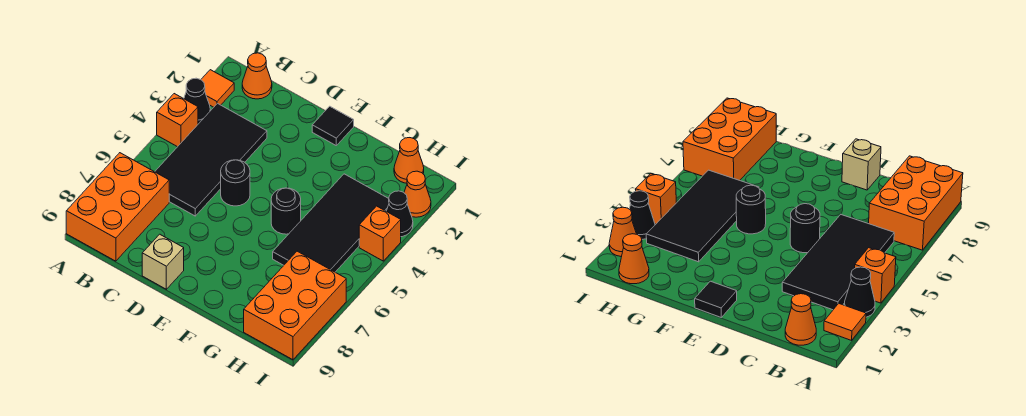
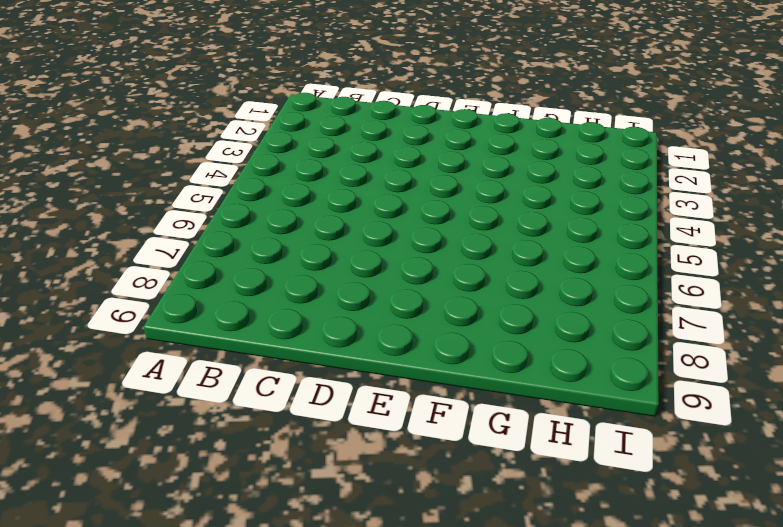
none -> orange tile A2 level 1
none -> black cone A3 level 1
none -> orange brick A4 level 1

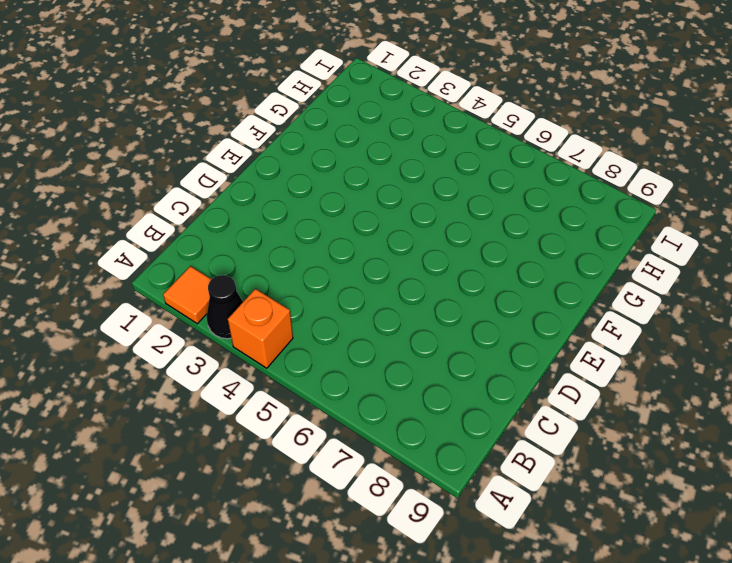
none -> orange brick A7:B9 level 1
none -> orange cone B1 level 1
none -> black tile B3:C6 level 1

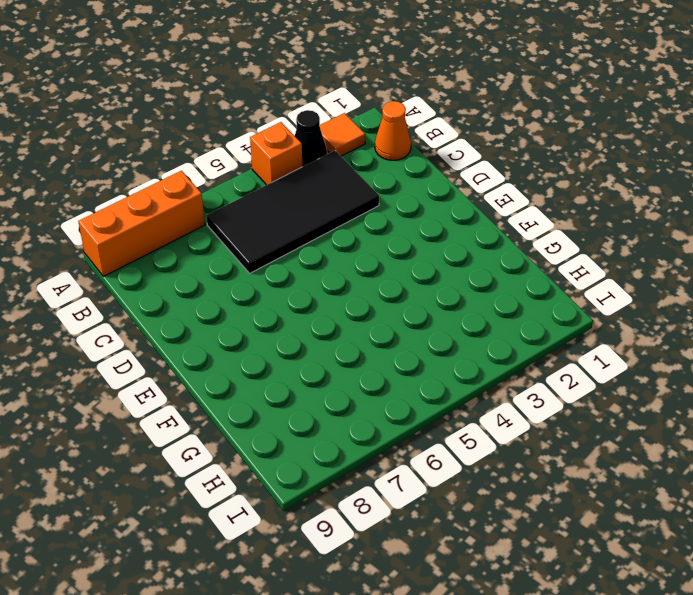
orange brick A7:A9 level 1 -> orange brick A7:B9 level 1
none -> black round brick D5 level 1
none -> tan brick D9 level 1
none -> black tile E1 level 1

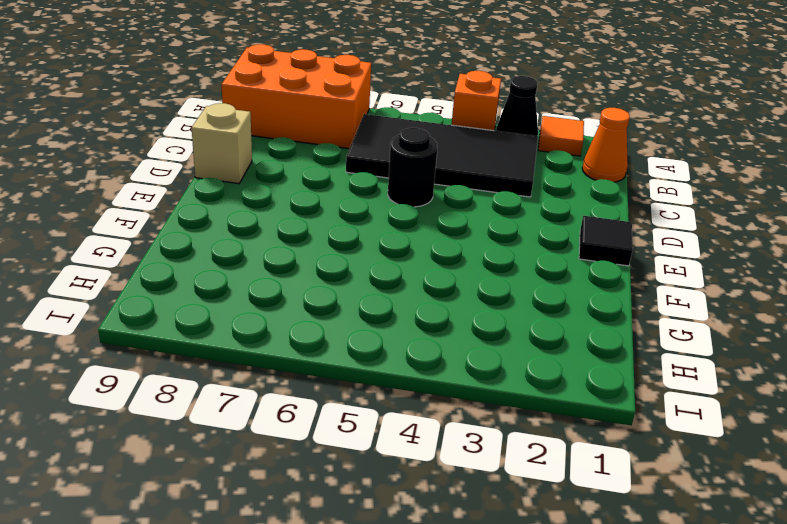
none -> black round brick F5 level 1
none -> black tile G3:H6 level 1
none -> orange cone H1 level 1

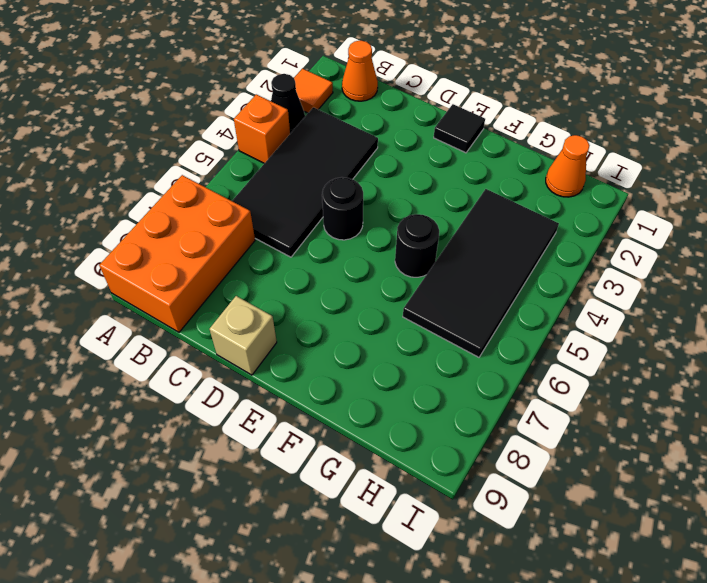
none -> orange brick H7:I9 level 1
none -> orange cone I2 level 1
none -> black cone I3 level 1

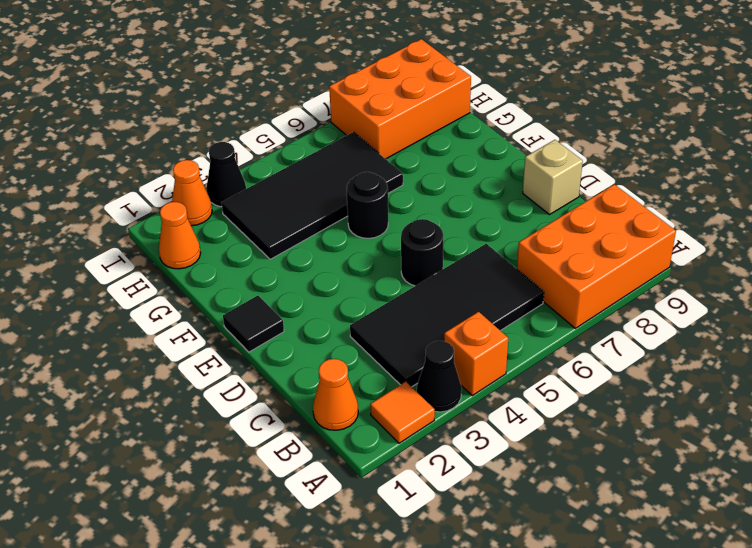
none -> orange brick I4 level 1

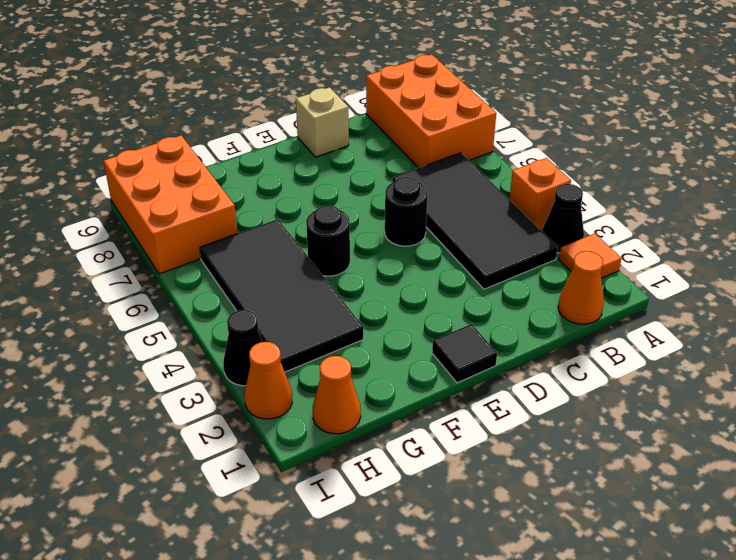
none -> orange brick I4 level 1

